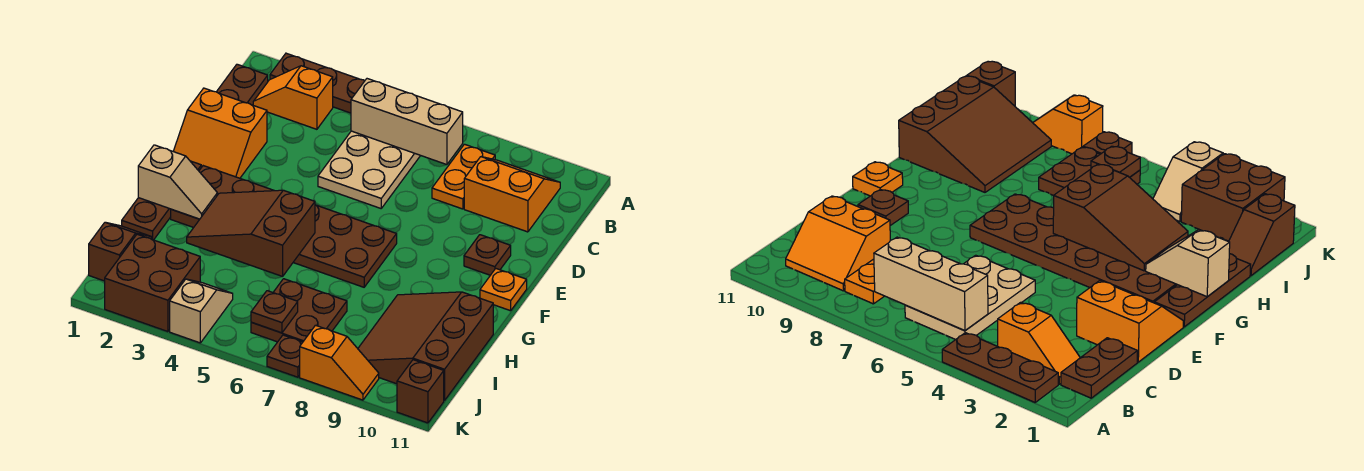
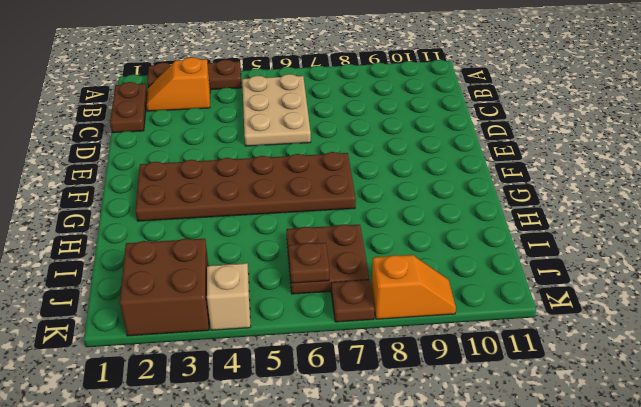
none -> orange plate B8:C8 level 1
none -> orange slope B9:C10 level 1 top C
none -> orange slope D1:E2 level 1 top D

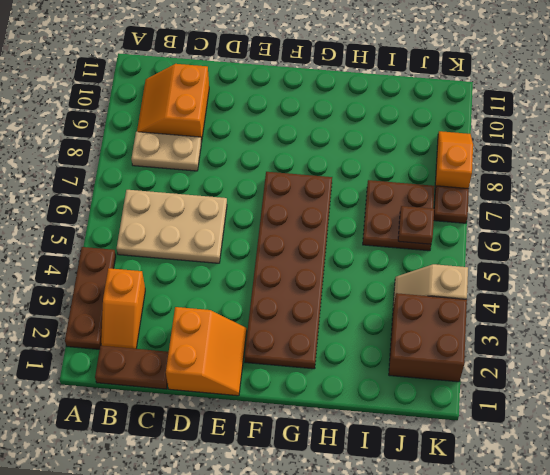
tan plate B8:C8 level 1 -> orange plate B8:C8 level 1
none -> brown plate E10 level 1
none -> brown plate F1:H1 level 1
none -> orange plate F11 level 1

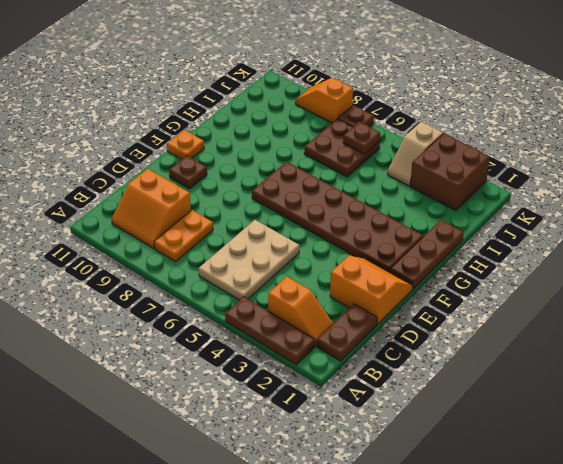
none -> brown slope H9:J11 level 1 top 11
none -> brown slope I1:J1 level 1 top J
none -> brown brick K11 level 1

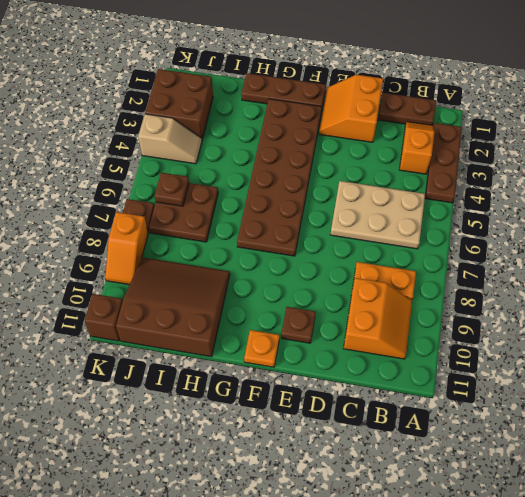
none -> brown slope I1:J1 level 1 top J
none -> tan brick B5:B7 level 2
none -> tan slope G1:G2 level 2 top 1

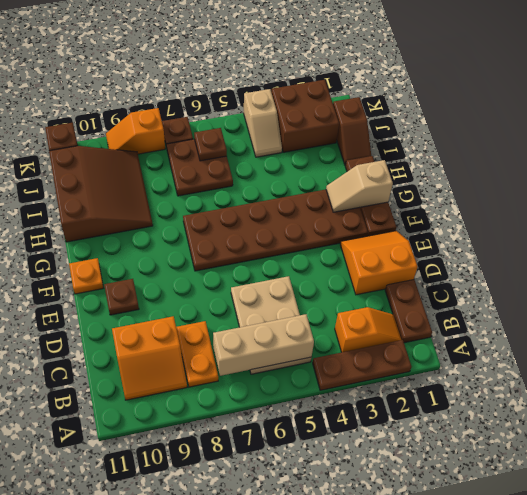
none -> brown slope G3:H5 level 2 top 5

